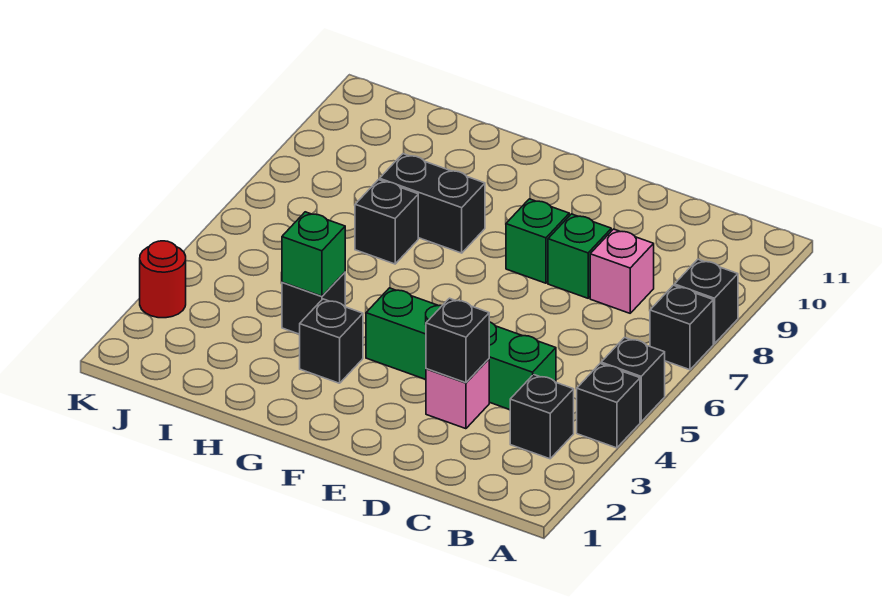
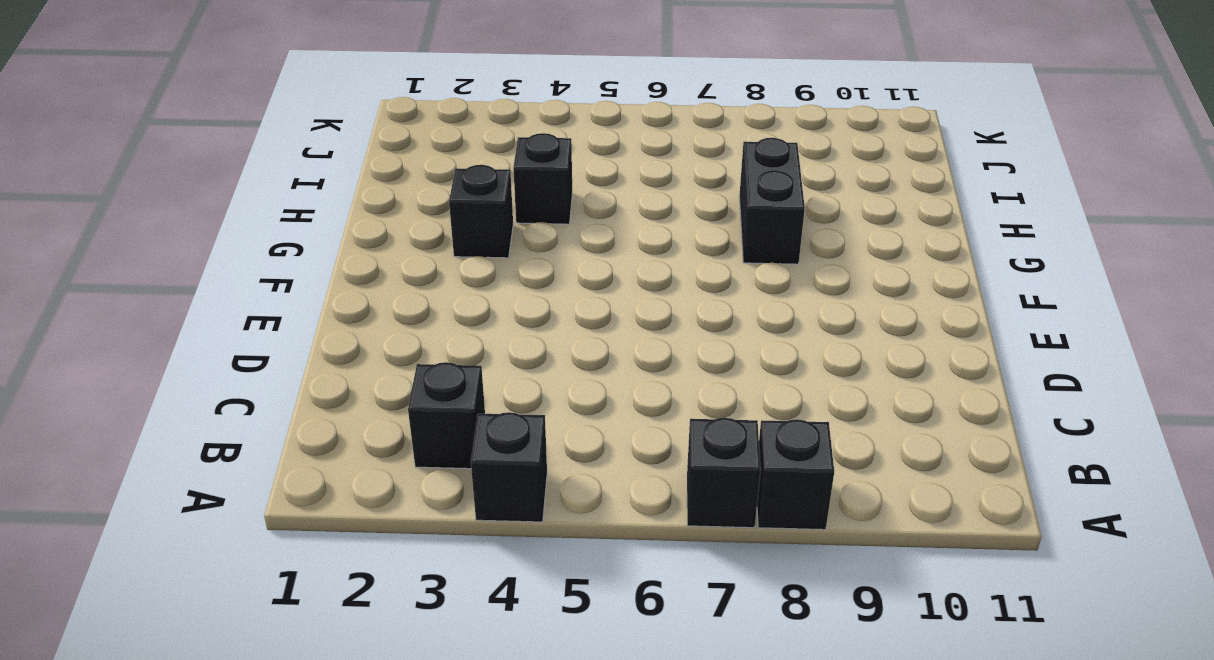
none -> black brick A5 level 1
none -> green brick C4:F4 level 1
none -> pink brick C8 level 1

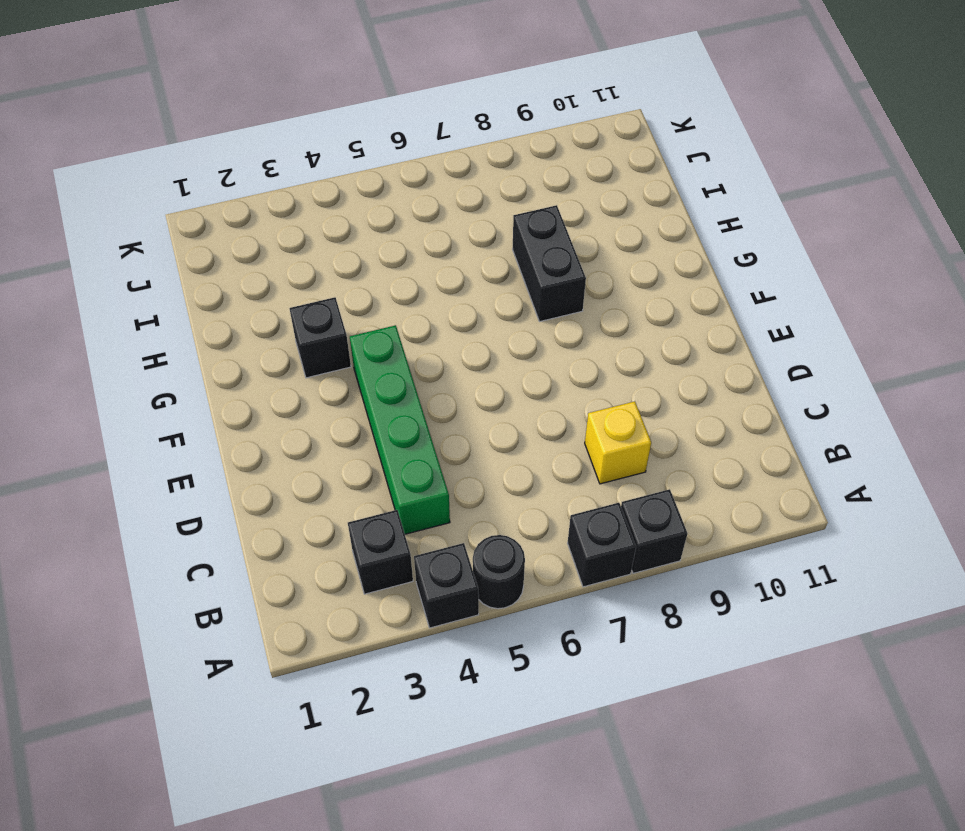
black round brick A5 level 1 -> black brick A5 level 1
yellow brick C8 level 1 -> pink brick C8 level 1
none -> pink brick D3 level 1
none -> green brick D8 level 1
none -> green brick E8 level 1

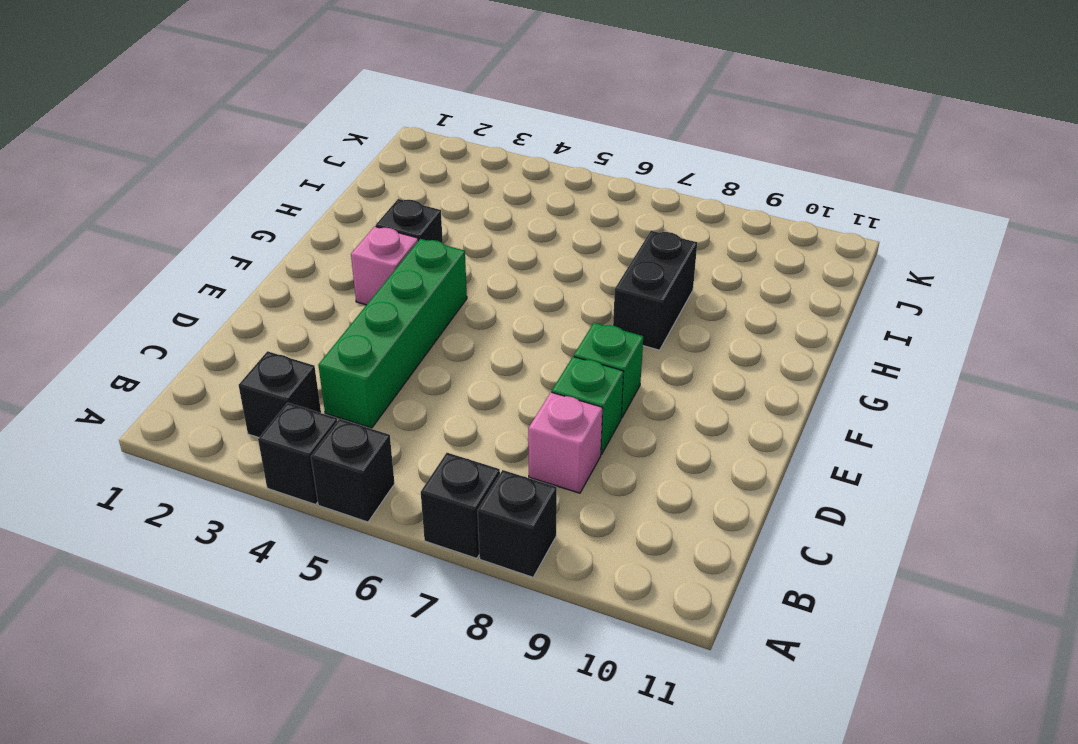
pink brick F3 level 1 -> pink brick D3 level 1
none -> black brick H4 level 1
none -> black brick H7 level 1
none -> red round brick K3 level 1

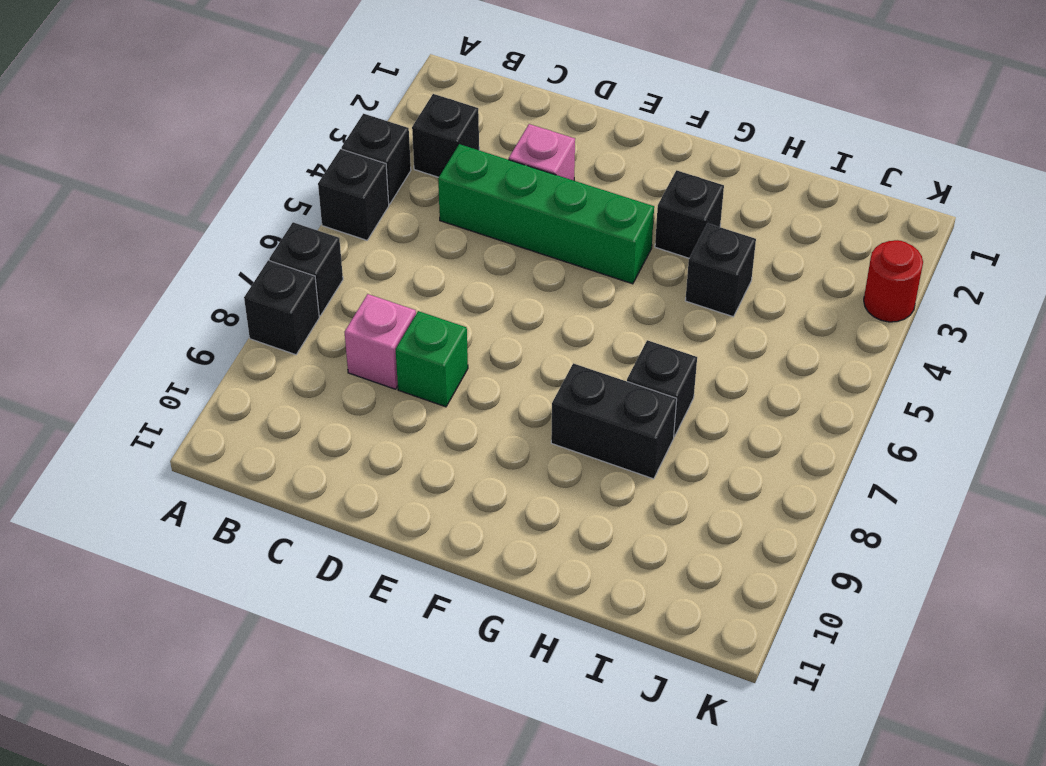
none -> green brick E8 level 1
none -> black brick D3 level 2
none -> green brick H4 level 2

